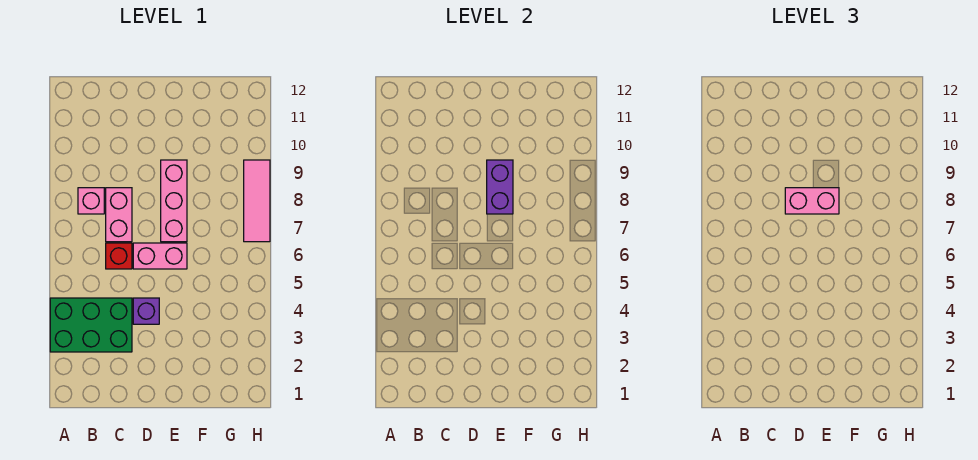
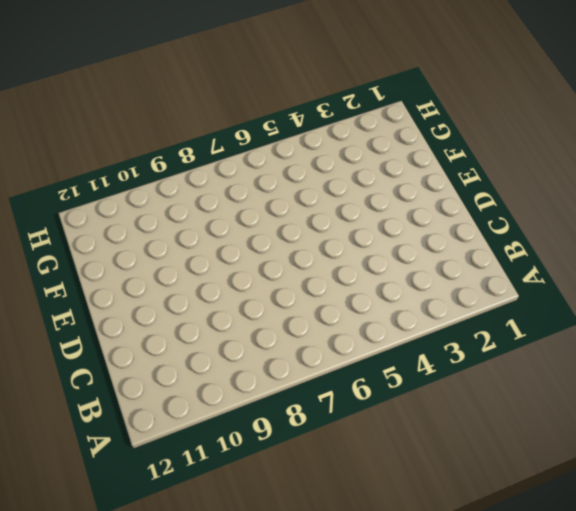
none -> green brick A3:C4 level 1
none -> pink brick B8 level 1

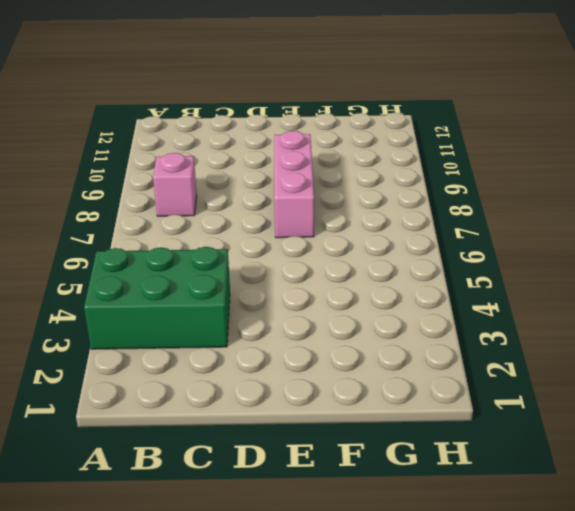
none -> red brick C6 level 1
none -> pink brick C7:C8 level 1

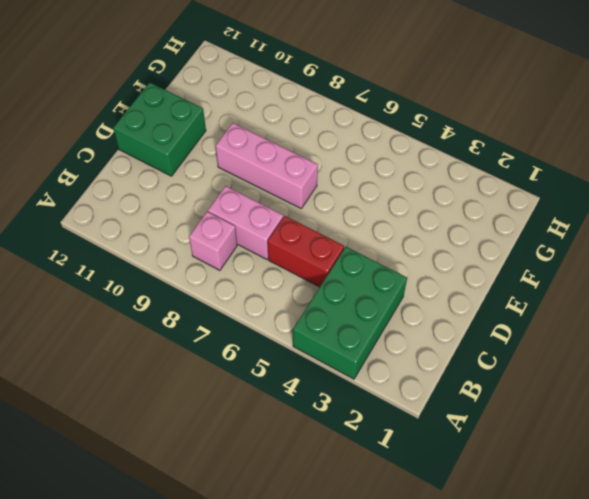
red brick C5:C6 level 1 -> red brick C6 level 1
green brick D11:E12 level 1 -> none
none -> purple brick D4 level 1
none -> pink brick D6:E6 level 1

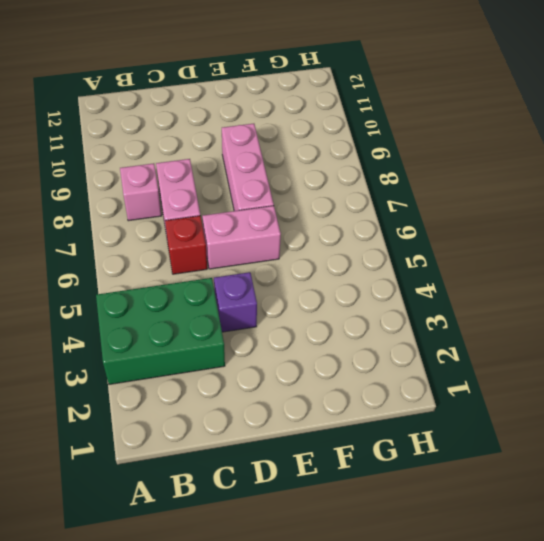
none -> pink tile H7:H9 level 1
none -> purple brick E8:E9 level 2

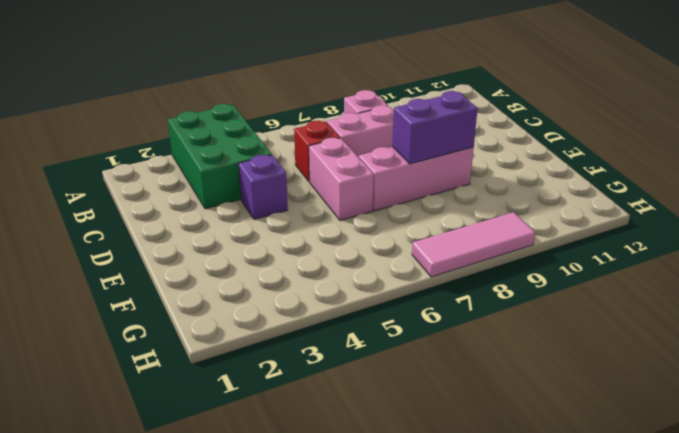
none -> pink brick D8:E8 level 3

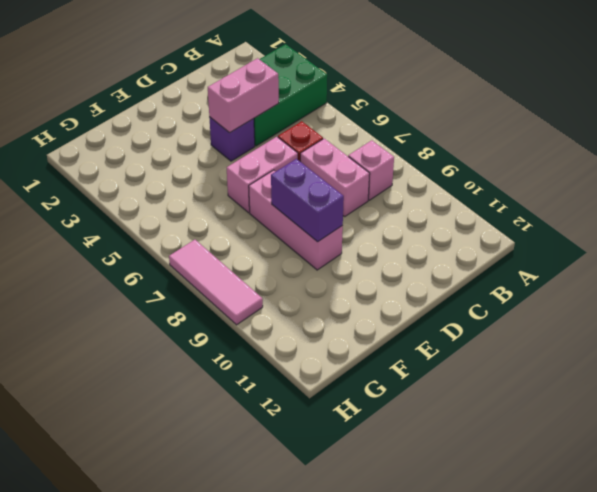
pink brick C4:D4 level 2 -> pink brick D8:E8 level 3

